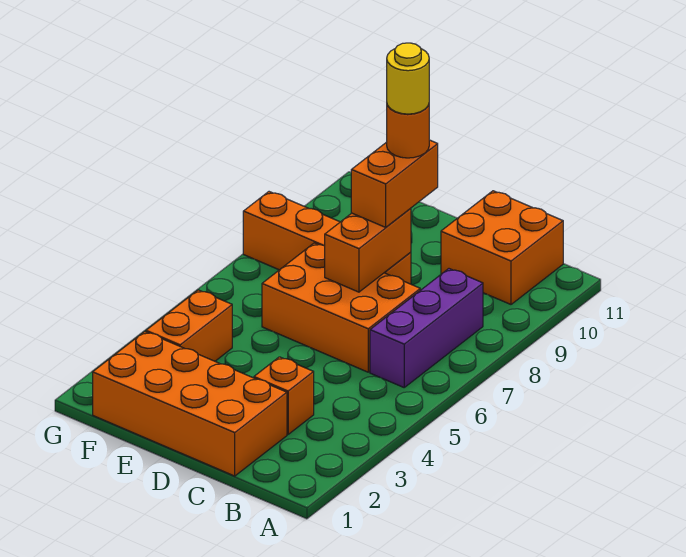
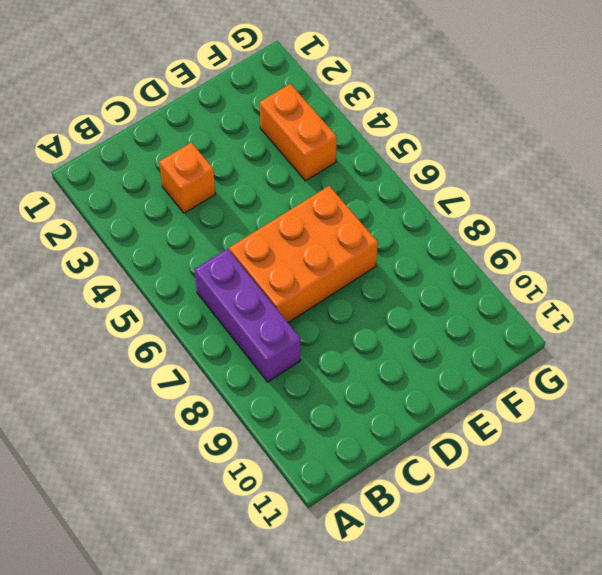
none -> orange brick B10:C11 level 1
none -> orange brick C1:F2 level 1

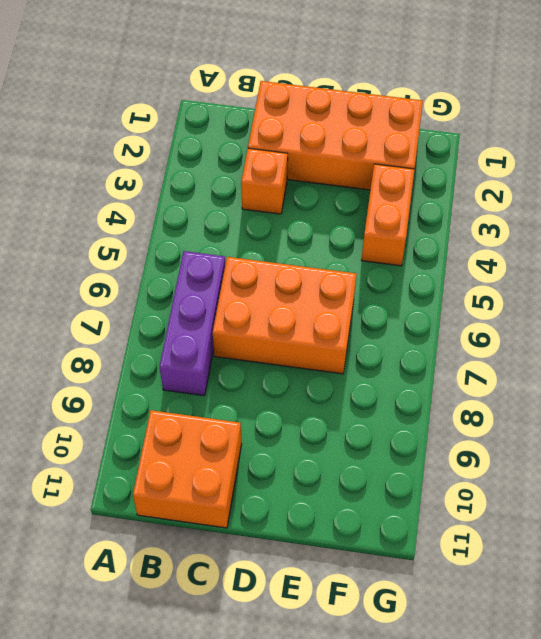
none -> orange brick D8:G8 level 1
none -> orange brick D7:D8 level 2

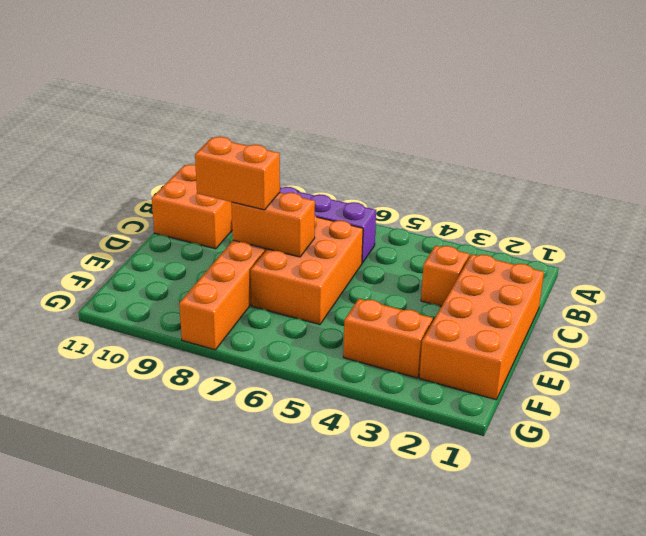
none -> orange round brick D9 level 4
none -> yellow round brick D9 level 5

